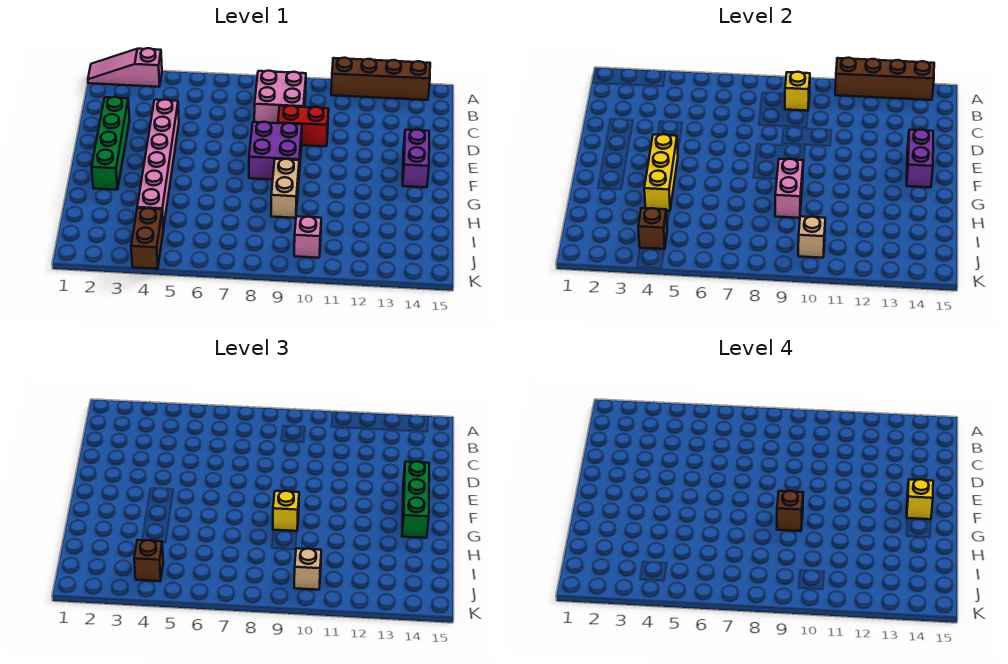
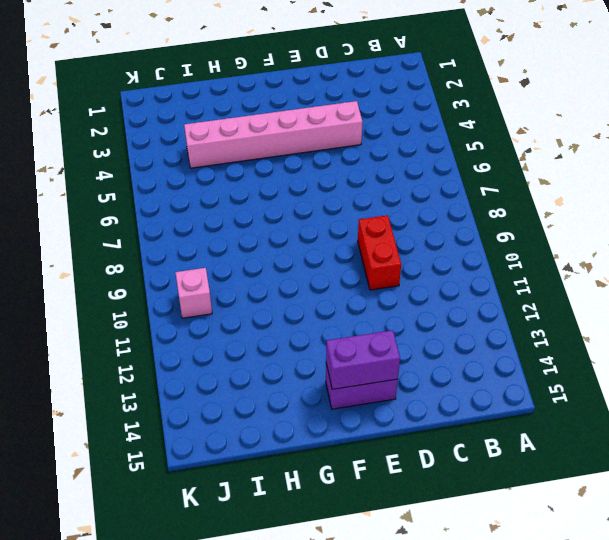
none -> pink slope A1:A3 level 1 top 3
none -> brown brick A11:A14 level 1
none -> pink brick B8:C9 level 1

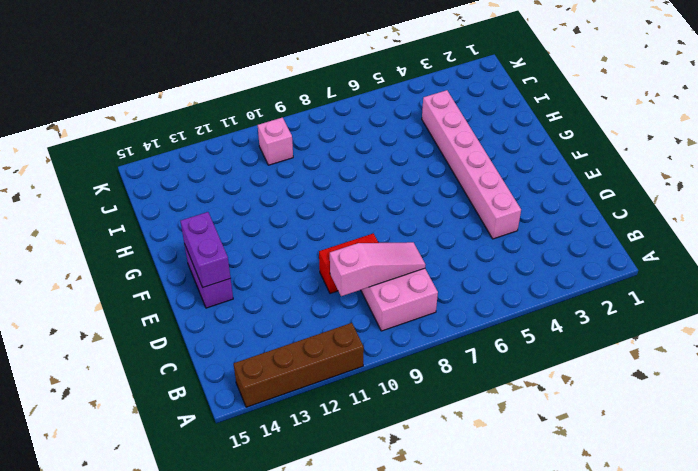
pink slope C8:C10 level 2 top 10 -> pink slope A1:A3 level 1 top 3
none -> green brick D2:G2 level 1
none -> purple brick E8:F9 level 1
none -> tan brick G9:H9 level 1

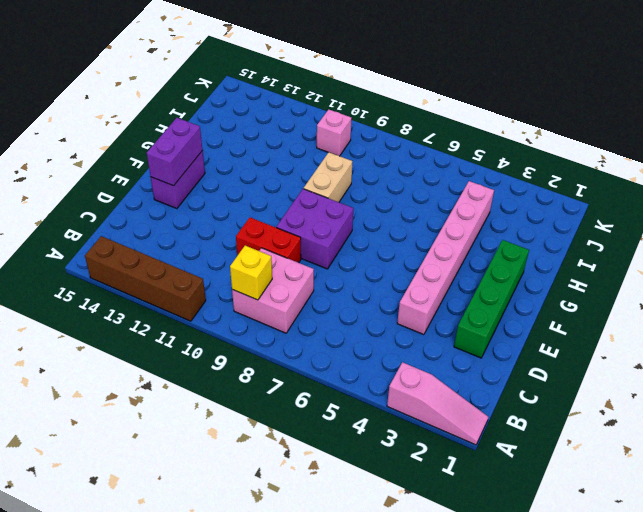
none -> brown brick J4:K4 level 1
none -> brown brick A11:A14 level 2
none -> yellow brick F4:H4 level 2

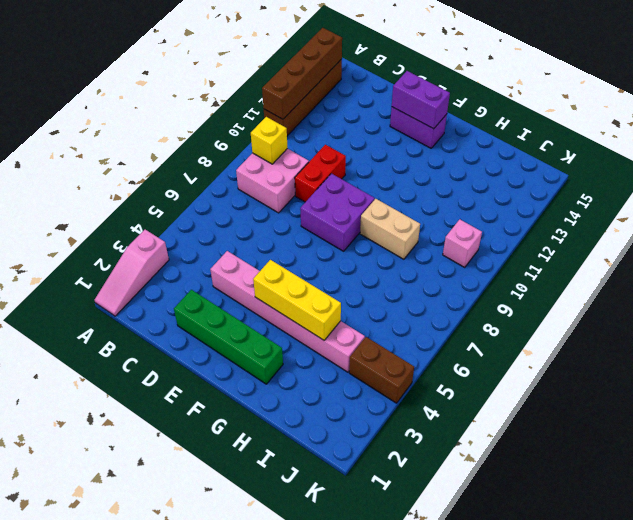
none -> pink brick G9:H9 level 2
none -> brown brick J4 level 2
none -> tan brick J10 level 2

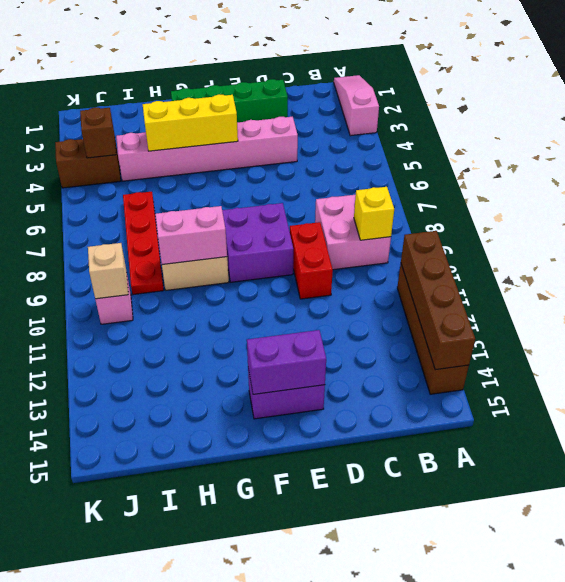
red plate I6:I9 level 1 -> none
none -> green brick E14:G14 level 3
none -> yellow brick G9 level 3
none -> brown brick J4 level 3

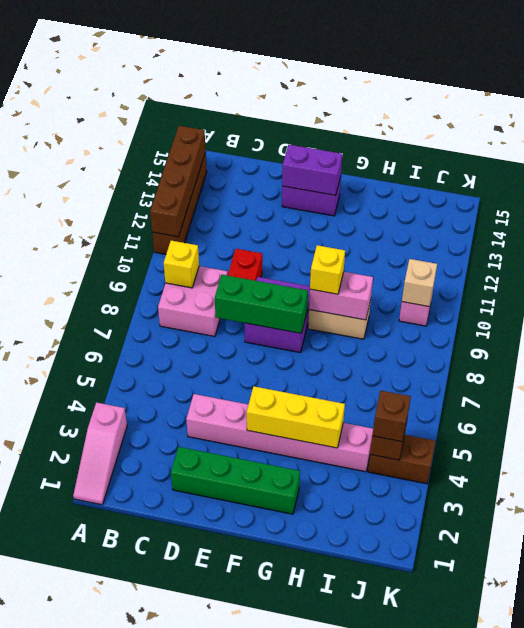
green brick D8:F8 level 2 -> green brick E14:G14 level 3
none -> tan brick J10 level 3
none -> yellow brick F14 level 4
none -> brown brick G9 level 4

